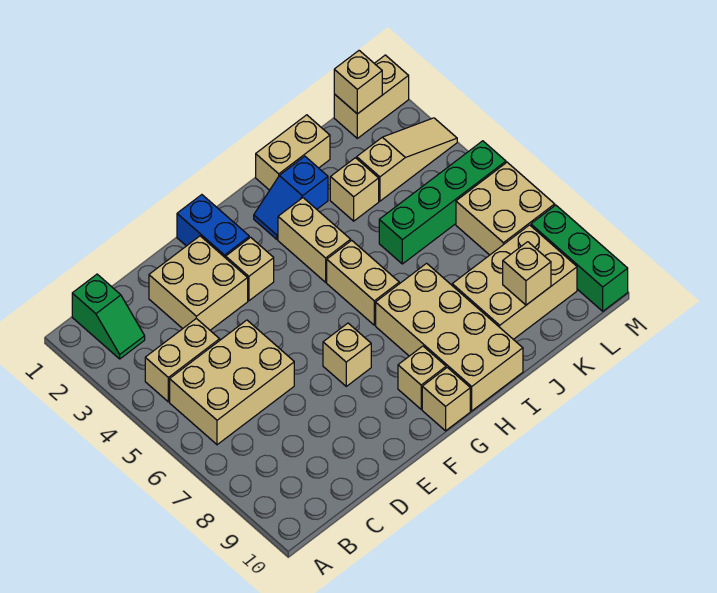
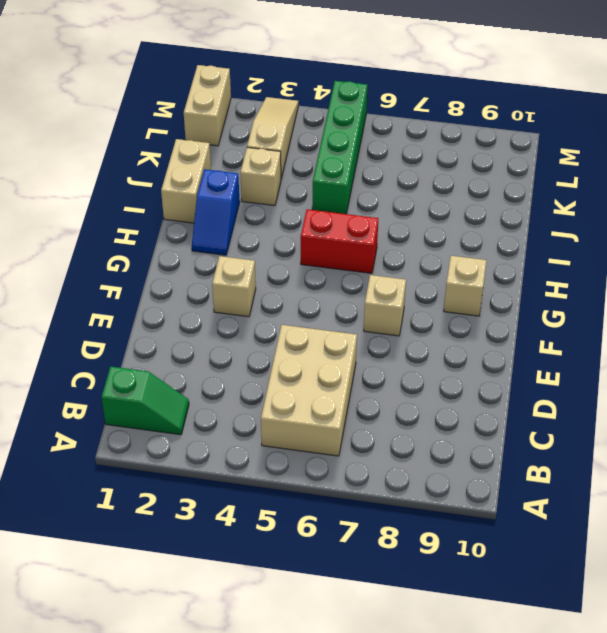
red brick H5:H6 level 1 -> tan brick H5:H6 level 1
none -> tan brick B4:C4 level 1
none -> tan brick D2:E3 level 1
none -> blue brick F1:F2 level 1

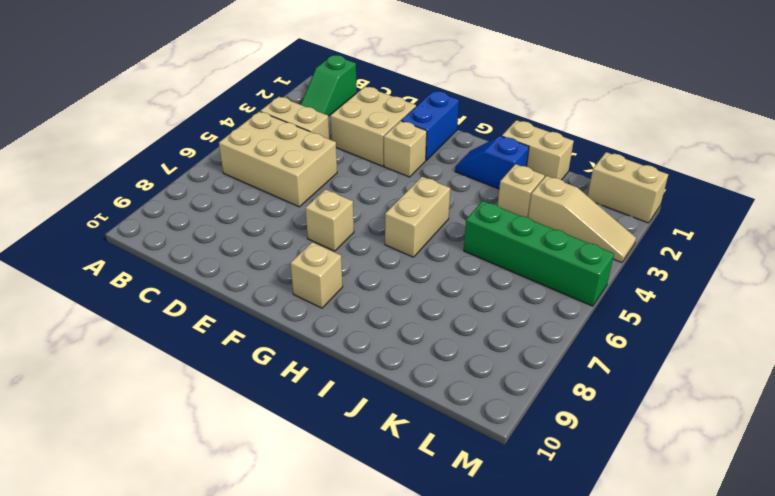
none -> tan brick G10 level 1
none -> tan brick H3:H4 level 1
none -> tan brick H7:I10 level 1

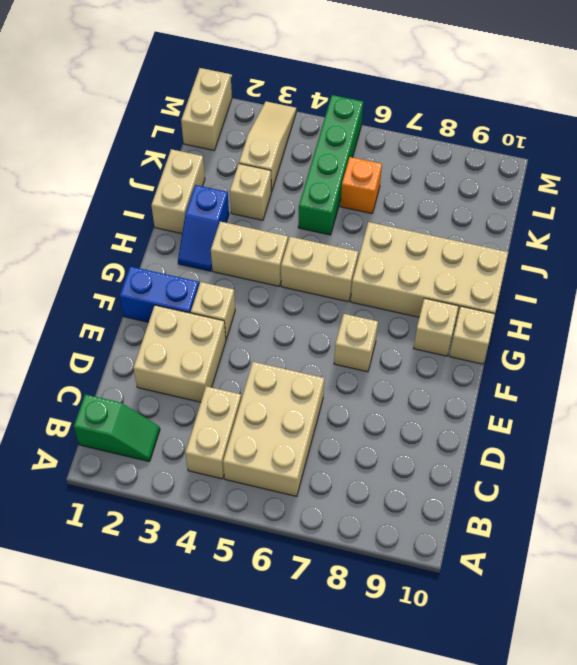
orange brick K6 level 1 -> none
none -> tan brick J8:L9 level 1
none -> tan brick L6:M7 level 1
none -> green brick M8:M10 level 1

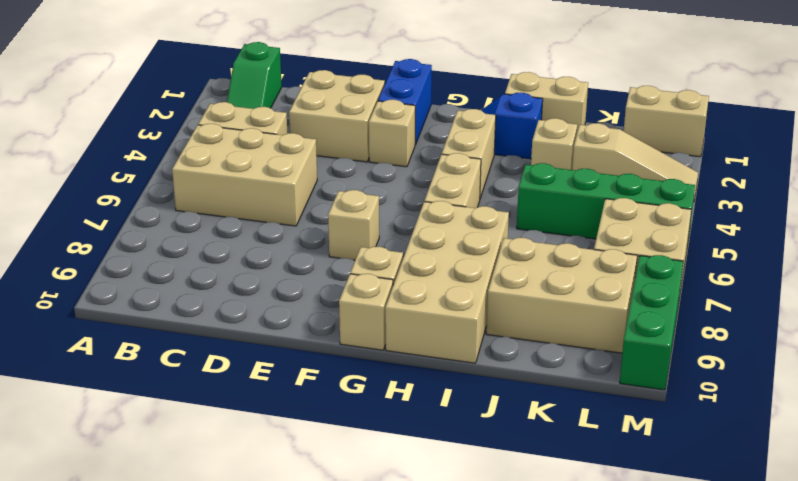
none -> tan brick K9 level 2
none -> tan brick L1 level 2

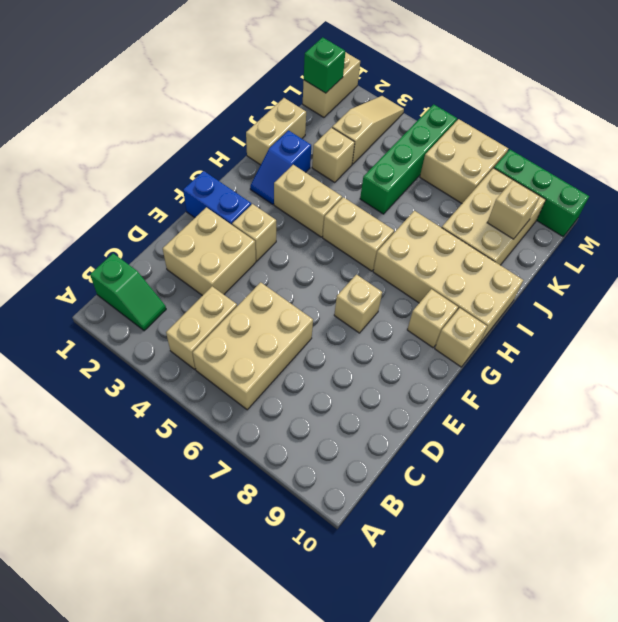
green brick L1 level 2 -> tan brick L1 level 2

